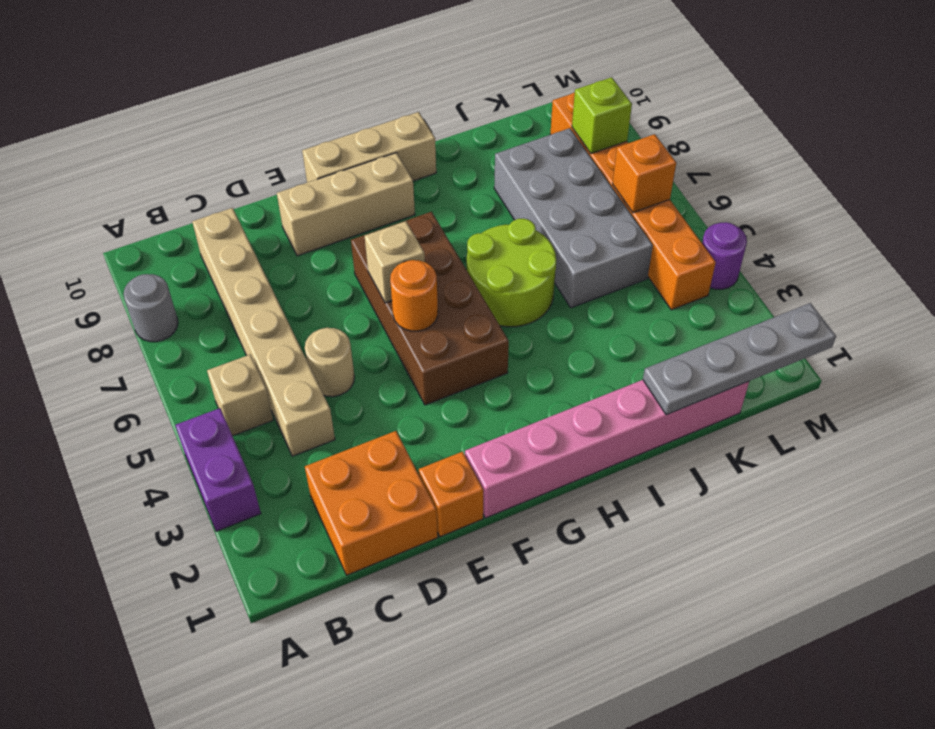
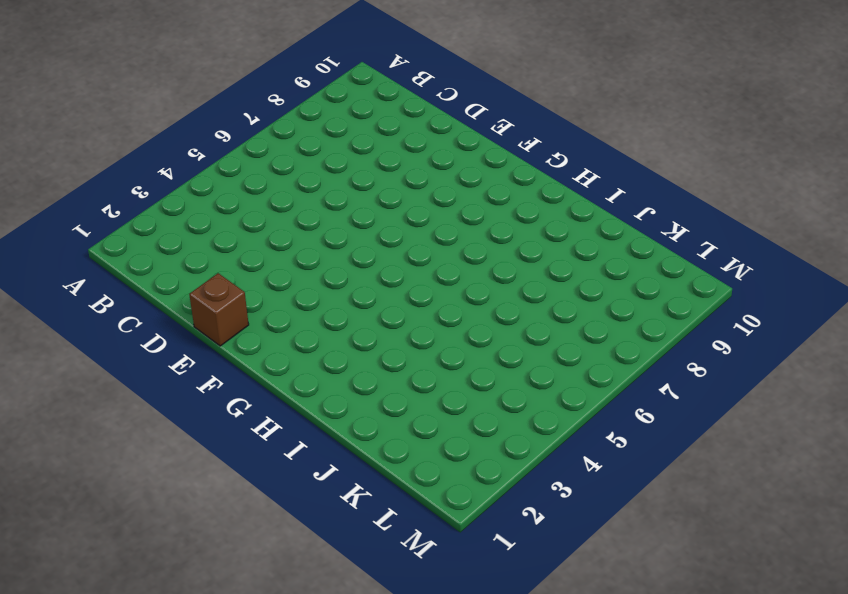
brown brick E1 level 1 -> orange brick E1 level 1
none -> purple brick A3:A4 level 1
none -> grey round brick A8 level 1
none -> tan brick B5 level 1

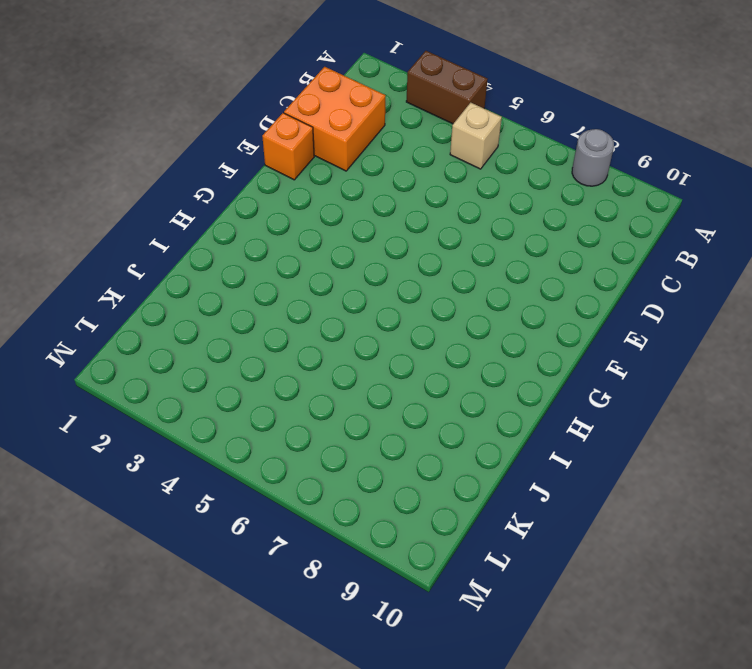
brown brick A3:A4 level 1 -> purple brick A3:A4 level 1
none -> tan brick C4:C9 level 1
none -> tan round brick D5 level 1
none -> tan brick E9:G9 level 1

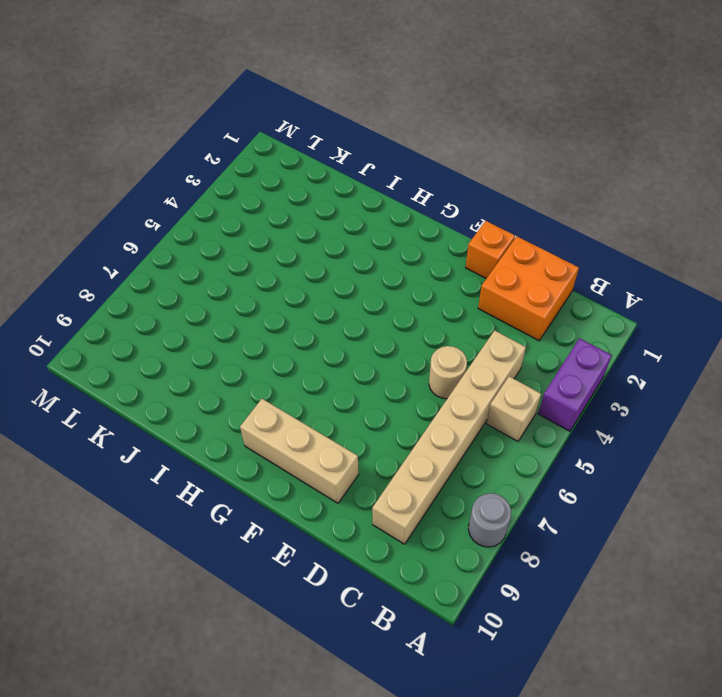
none -> pink brick F1:K1 level 1
none -> brown brick F4:G7 level 1
none -> tan brick F10:H10 level 1

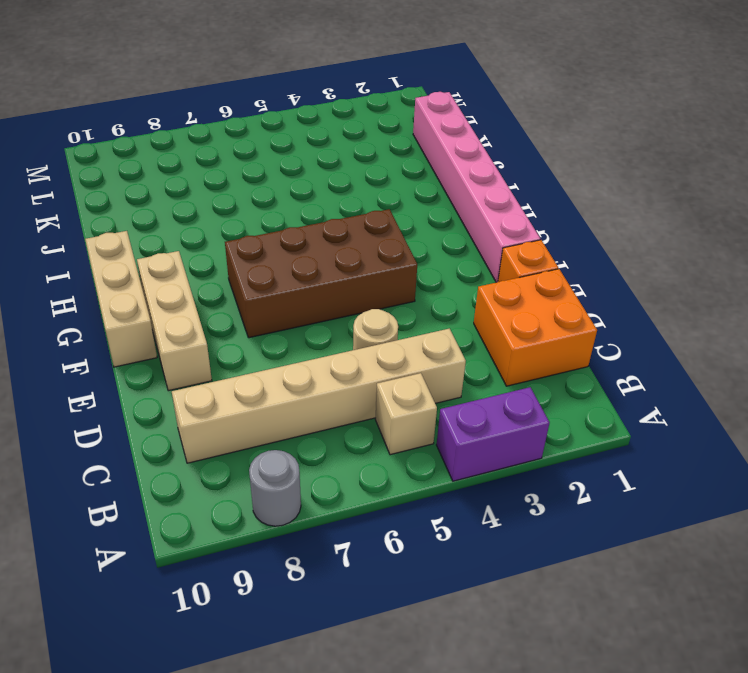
none -> lime round brick H5:I6 level 1
none -> grey brick J5:K8 level 1
none -> orange brick L4:L9 level 1

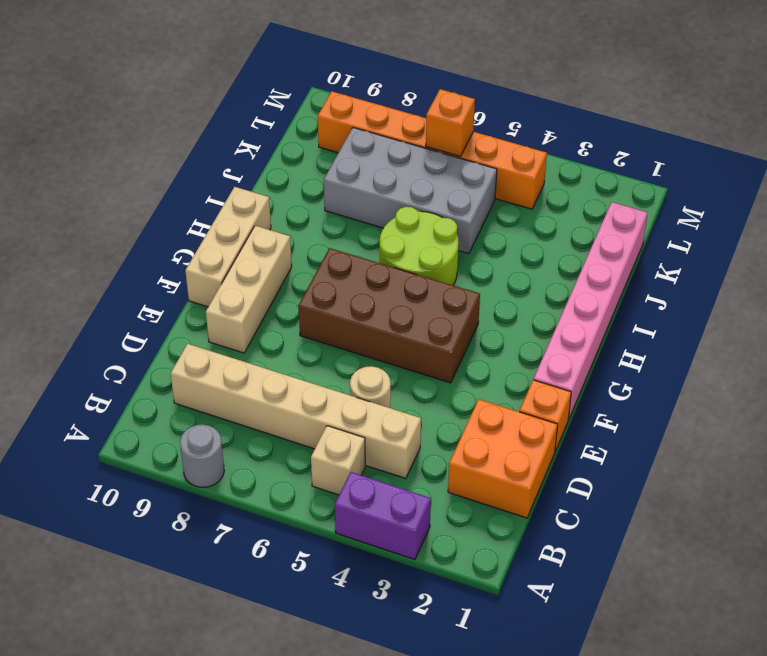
none -> purple round brick M4 level 1
none -> orange round brick F5 level 2
none -> tan brick F6 level 2

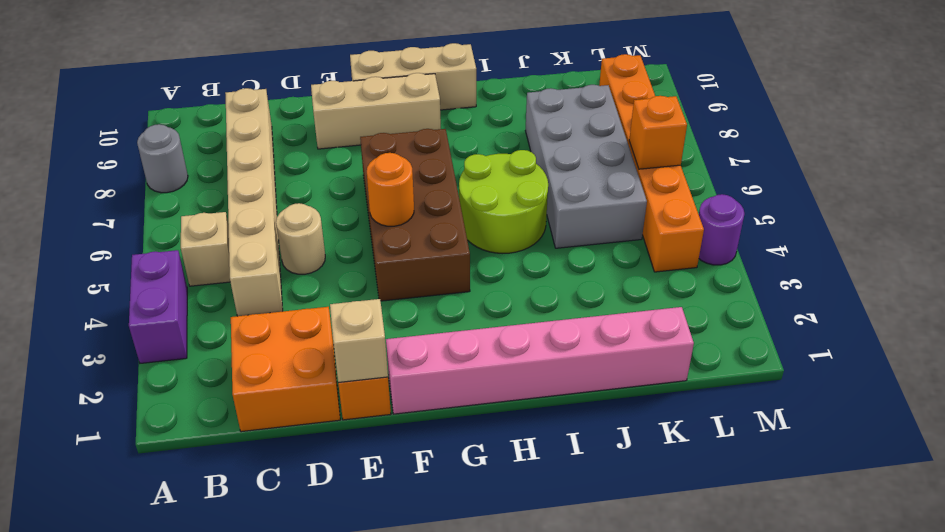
tan brick E1 level 2 -> tan brick F6 level 2
none -> grey plate J1:M1 level 2
none -> lime brick L8 level 2

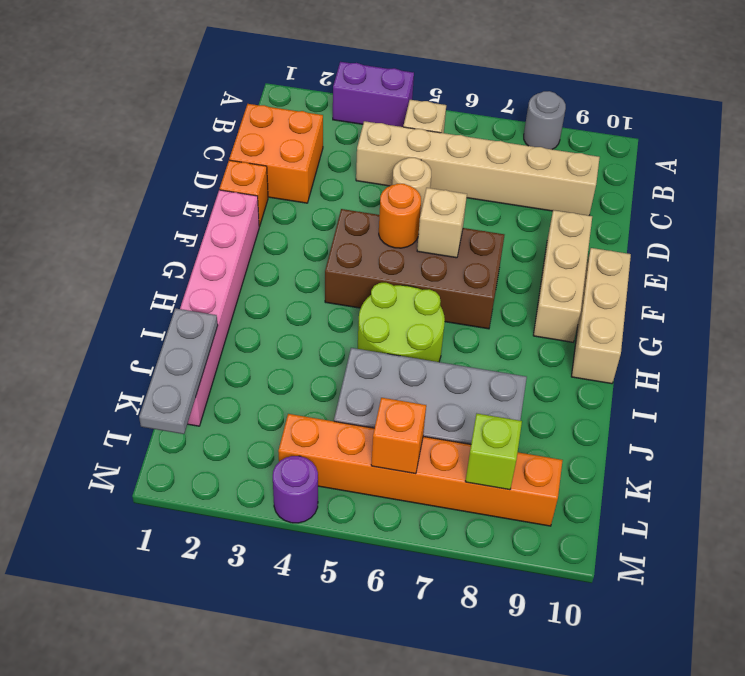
grey plate J1:L1 level 2 -> grey plate J1:M1 level 2

